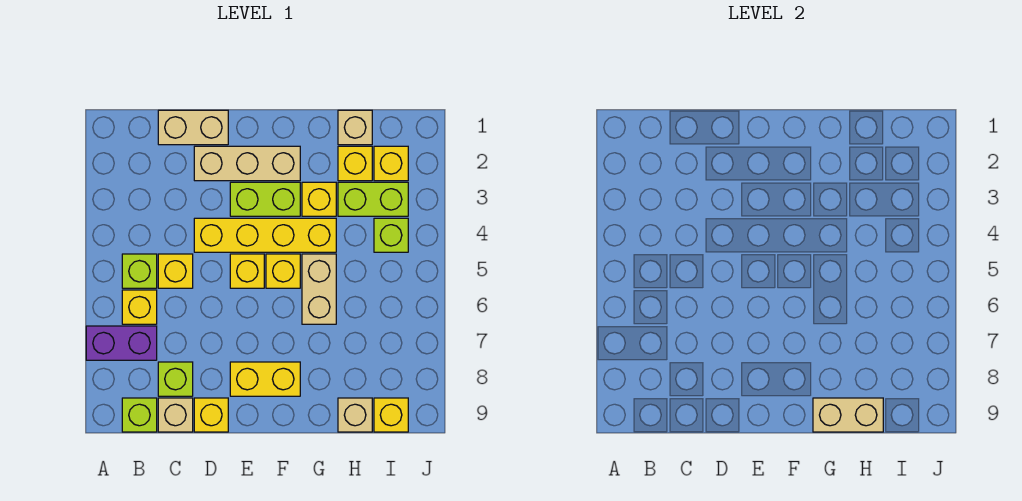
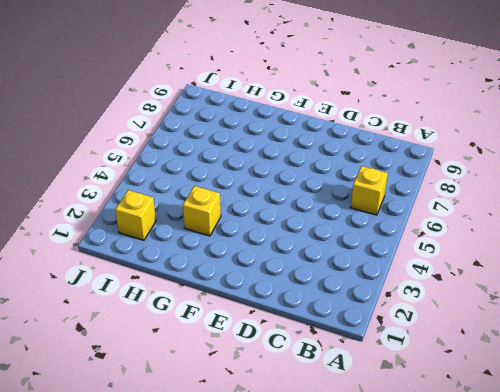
none -> purple brick A7:B7 level 1
none -> lime brick B5 level 1
none -> lime brick B9 level 1

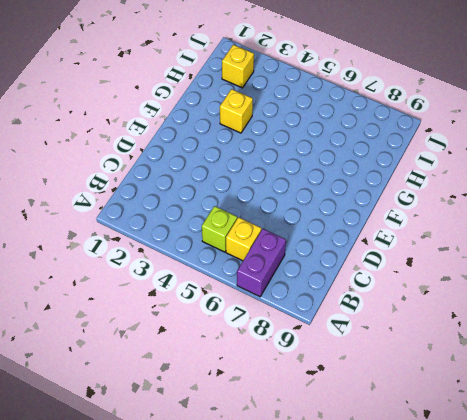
none -> lime brick B9 level 1
none -> tan brick C1:D1 level 1
none -> yellow brick C5 level 1

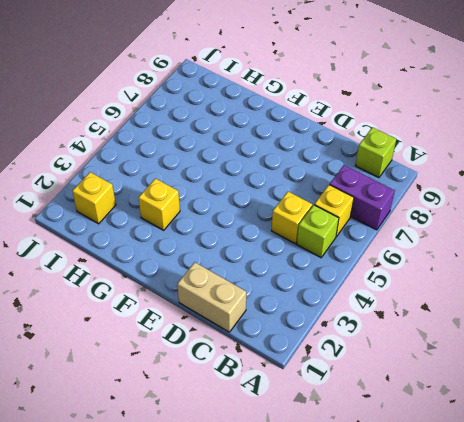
none -> lime brick C8 level 1
none -> tan brick C9 level 1
none -> tan brick D2:F2 level 1

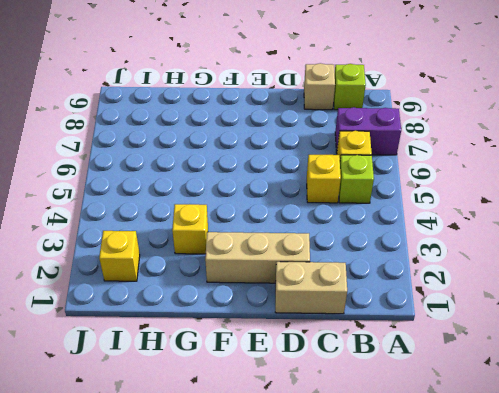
none -> lime brick C8 level 1
none -> yellow brick D4:G4 level 1
none -> yellow brick D9 level 1

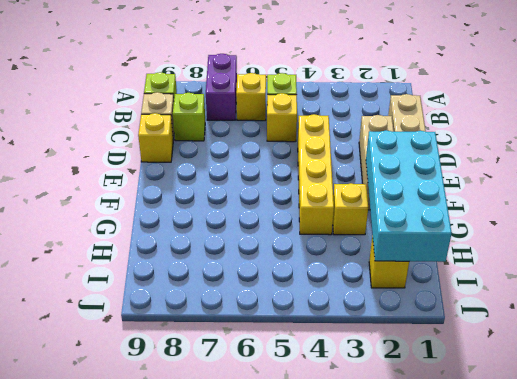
cyan brick F1:I2 level 2 -> none
none -> lime brick E3:F3 level 1
none -> yellow brick E5 level 1
none -> yellow brick E8:F8 level 1

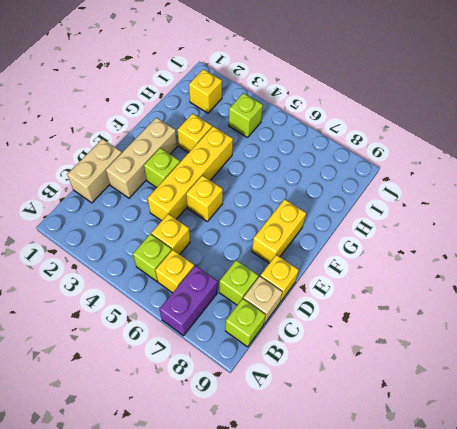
lime brick E3 level 1 -> lime brick E3:F3 level 1
none -> yellow brick F5 level 1
none -> tan brick G5:G6 level 1
none -> tan brick H1 level 1

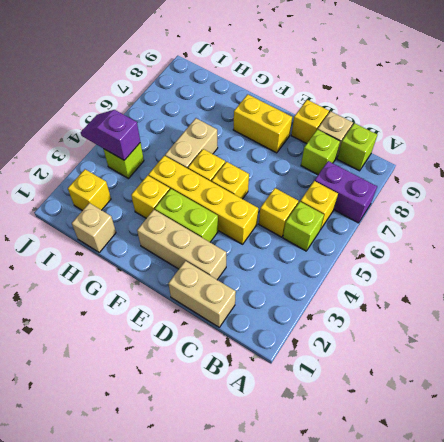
purple slope I4:J4 level 2 top I -> none
none -> yellow brick H2 level 1
none -> lime brick H3:I3 level 1
none -> tan brick H9 level 1

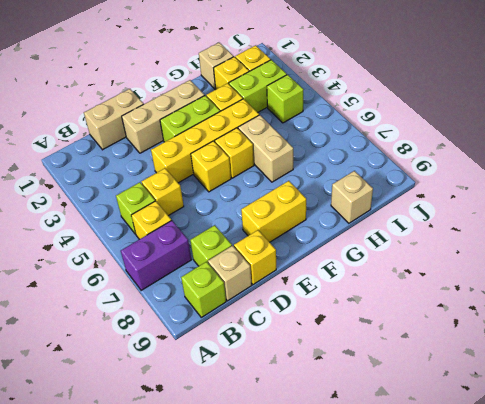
none -> yellow brick I9 level 1
none -> tan brick G9:H9 level 2

